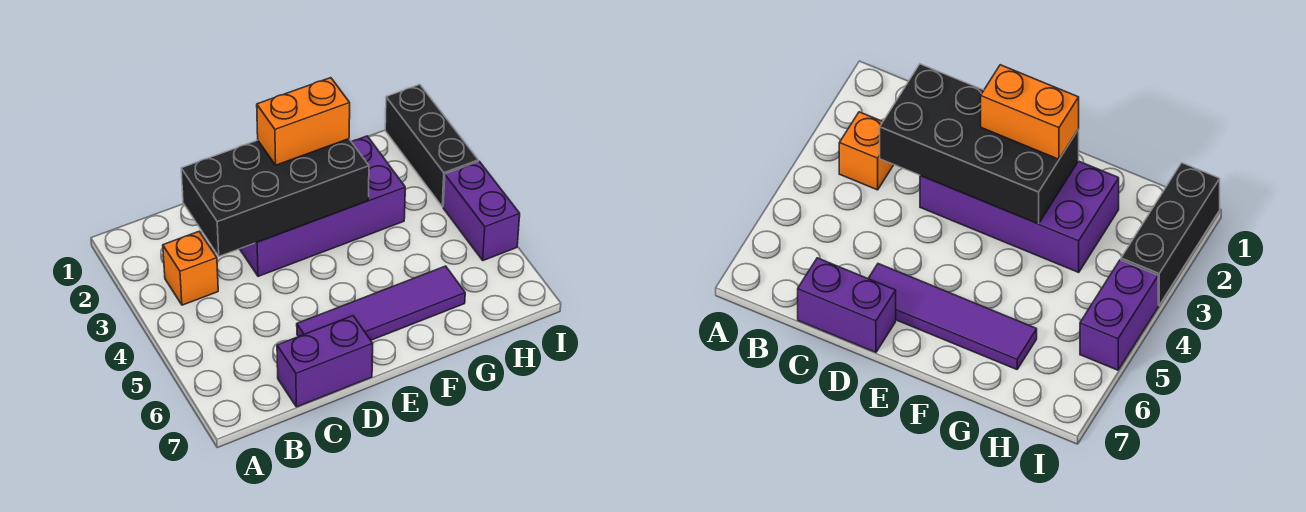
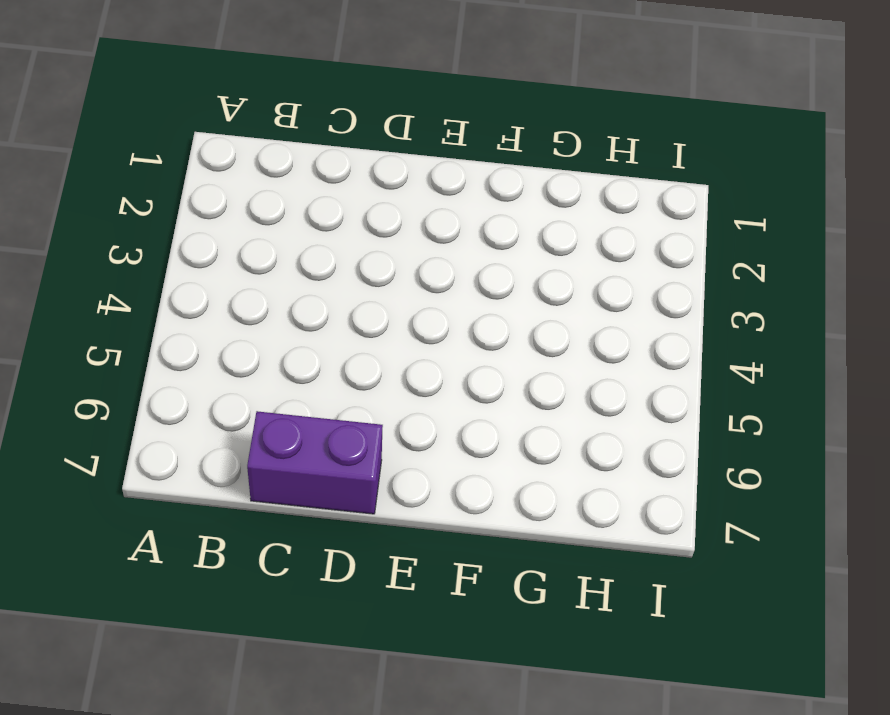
none -> orange brick B3 level 1
none -> purple brick D2:G3 level 1

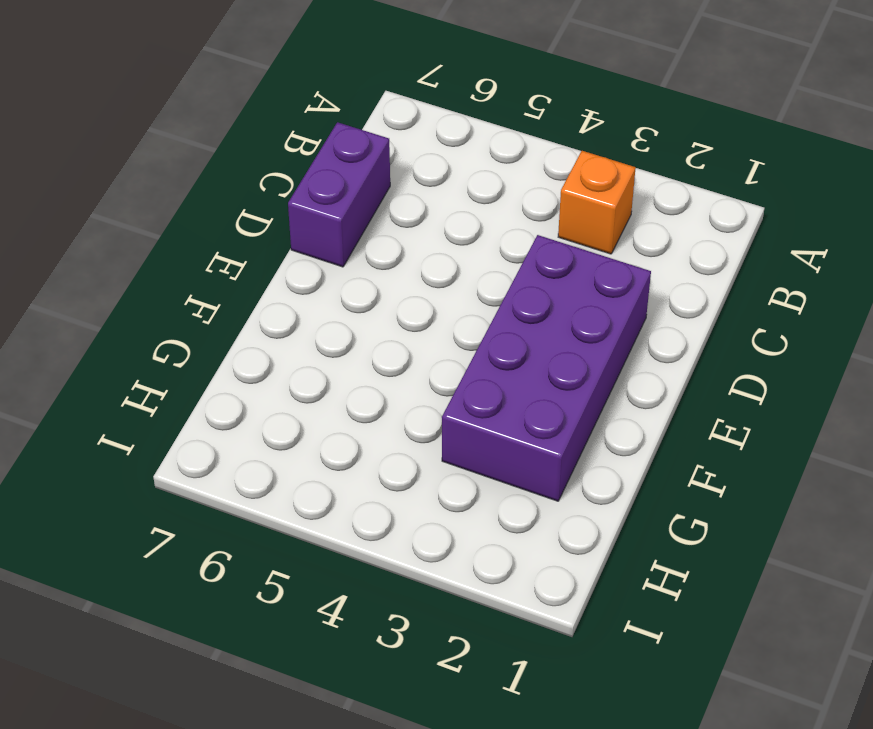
none -> purple tile D6:G6 level 1
none -> black brick I1:I3 level 1

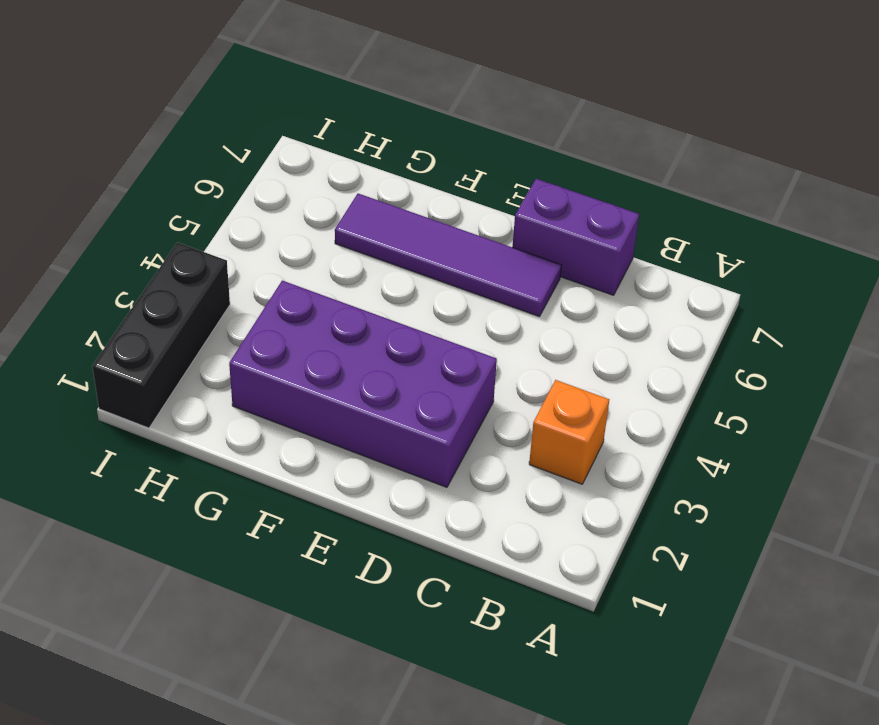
none -> purple brick I4:I5 level 1
none -> black brick C2:F3 level 2

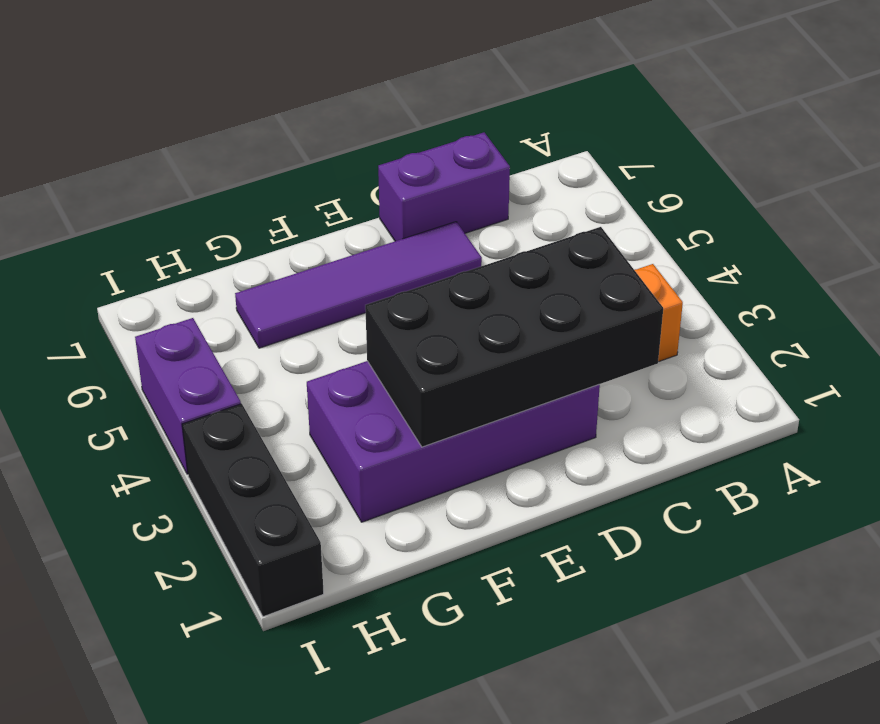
none -> orange brick E2:F2 level 3

